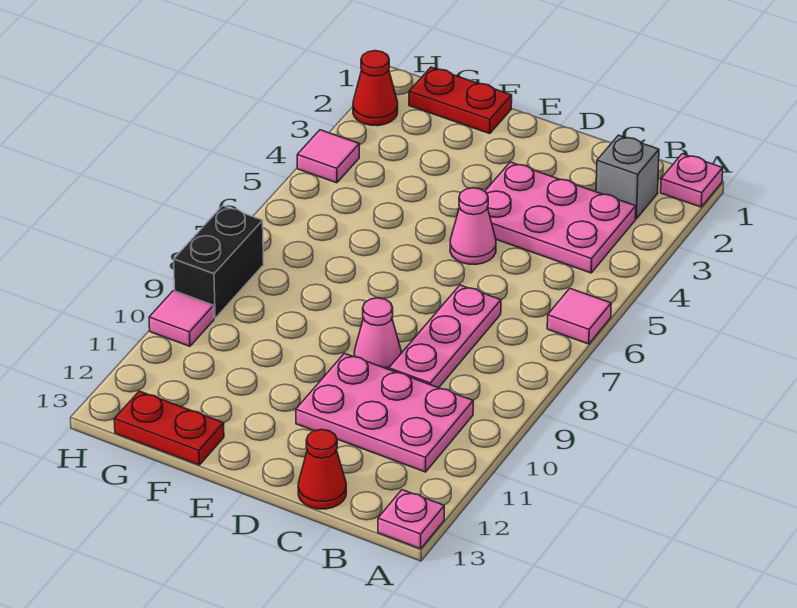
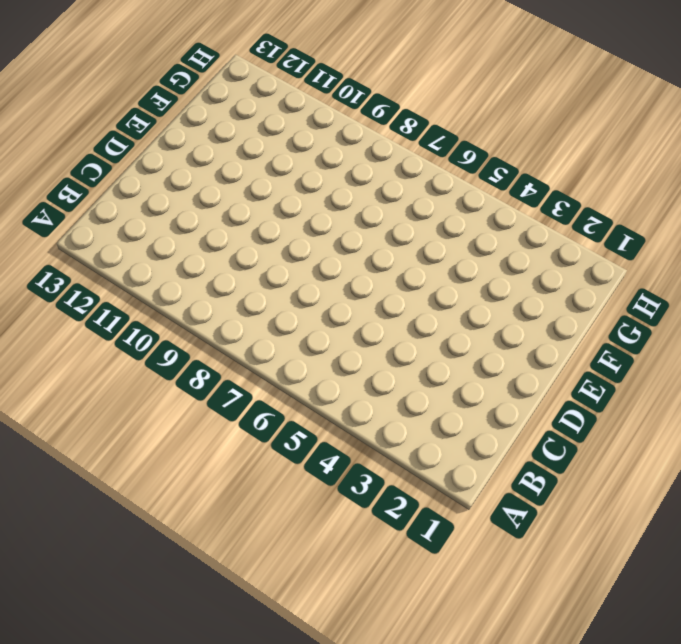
none -> pink plate A1 level 1
none -> pink tile A6 level 1
none -> pink plate A13 level 1

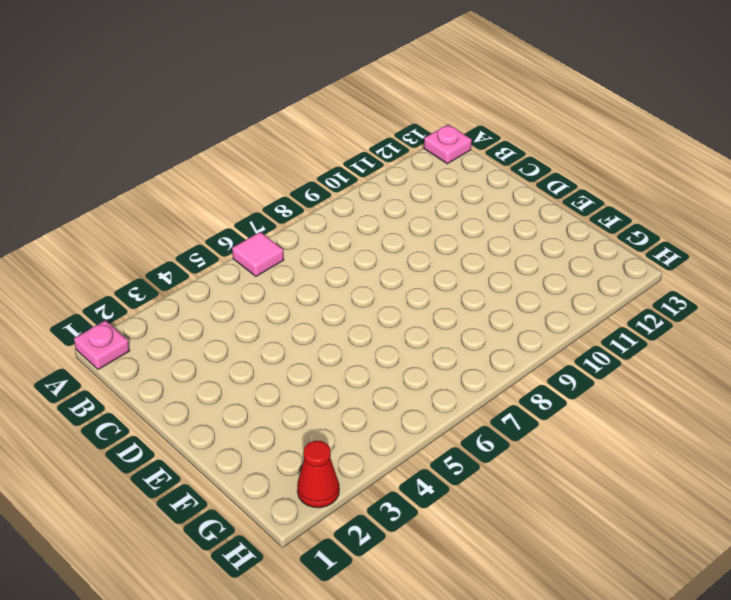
none -> grey brick B2 level 1
none -> pink plate B3:D4 level 1
none -> pink plate B10:D11 level 1

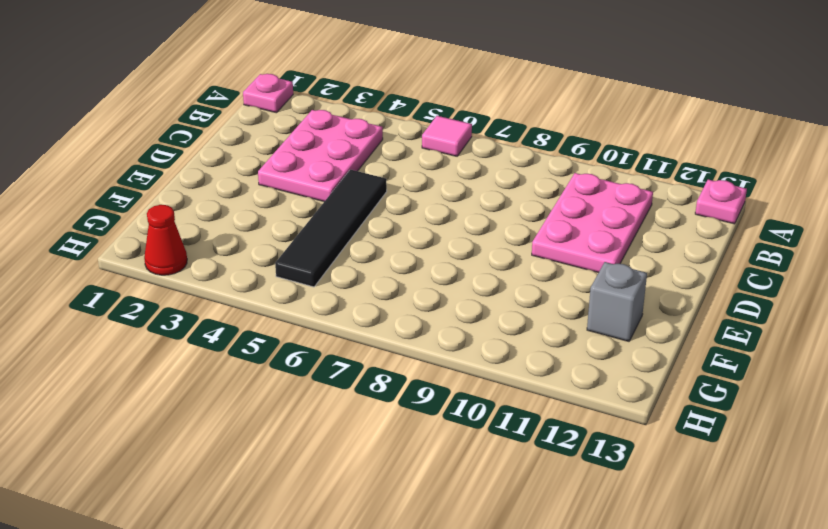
black tile D5:G5 level 1 -> pink cone D5 level 1
grey brick F12 level 1 -> grey brick B2 level 1
none -> pink plate C7:C9 level 1
none -> red cone C13 level 1
none -> pink cone D9 level 1

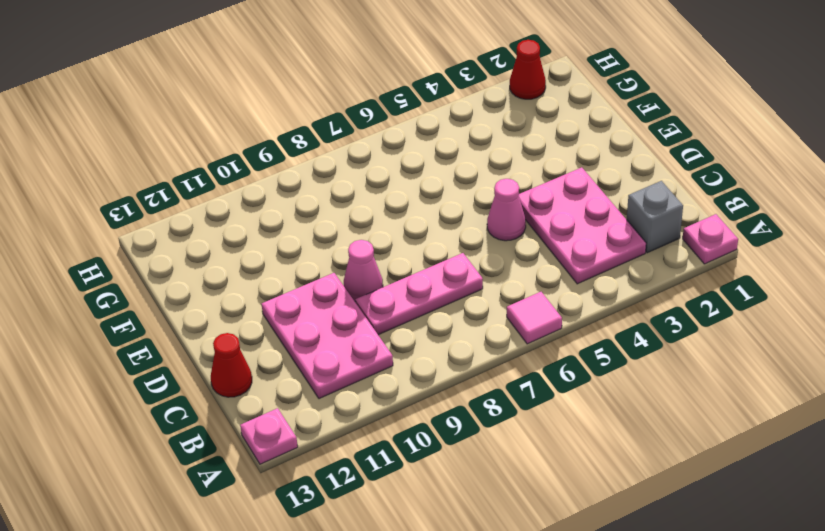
none -> red plate F1:G1 level 1
none -> red plate F13:G13 level 1
none -> pink tile H4 level 1

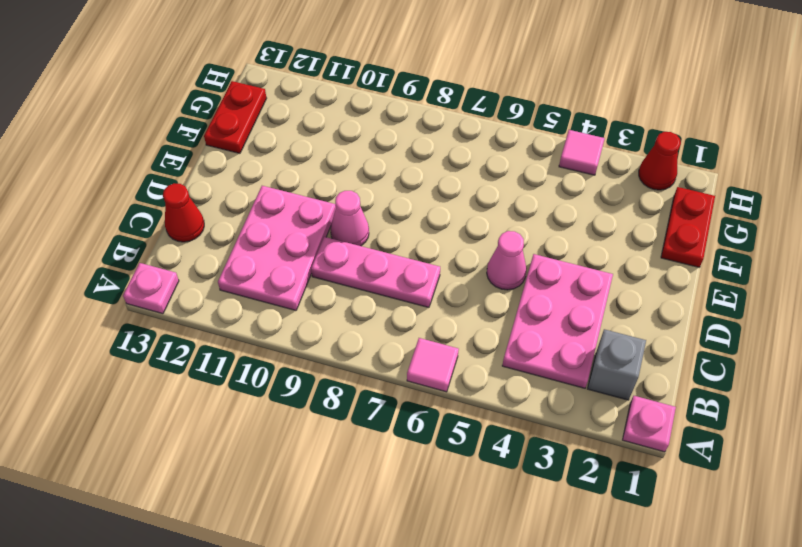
none -> black brick H8:H9 level 1
none -> pink tile H10 level 1

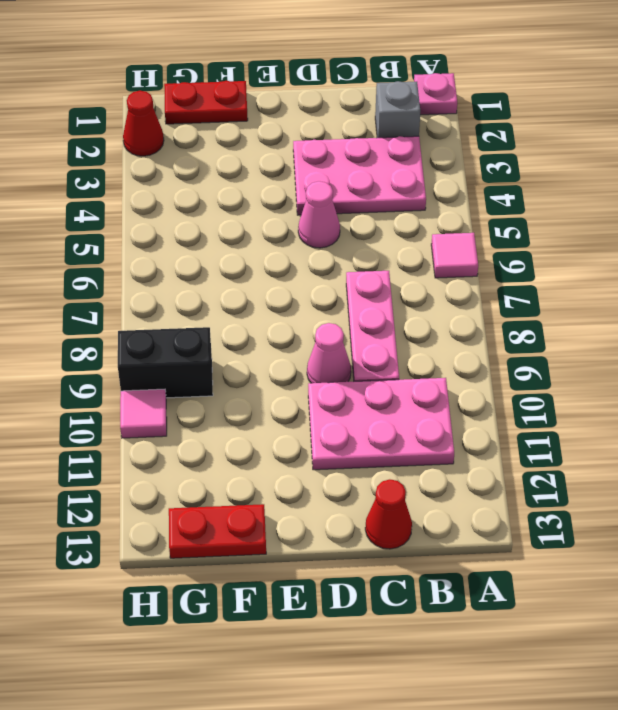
black brick G9:H9 level 1 -> black brick H8:H9 level 1
none -> pink plate A13 level 1
none -> pink tile H4 level 1

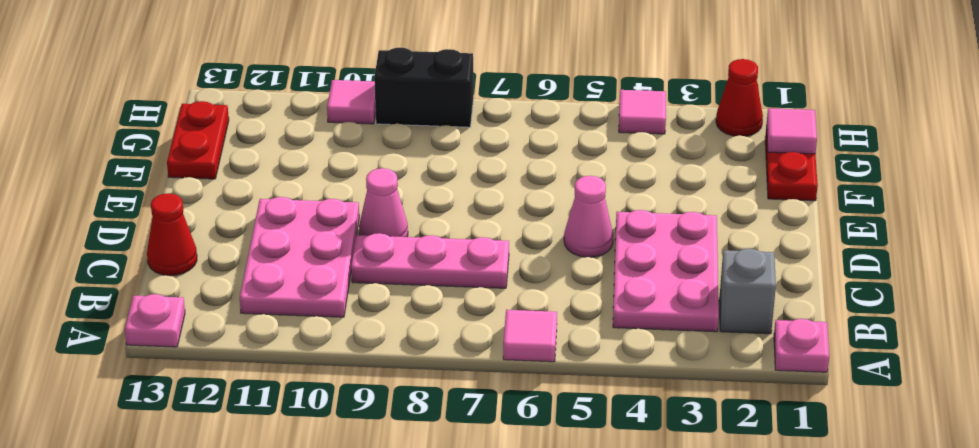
pink tile G1 level 2 -> none

